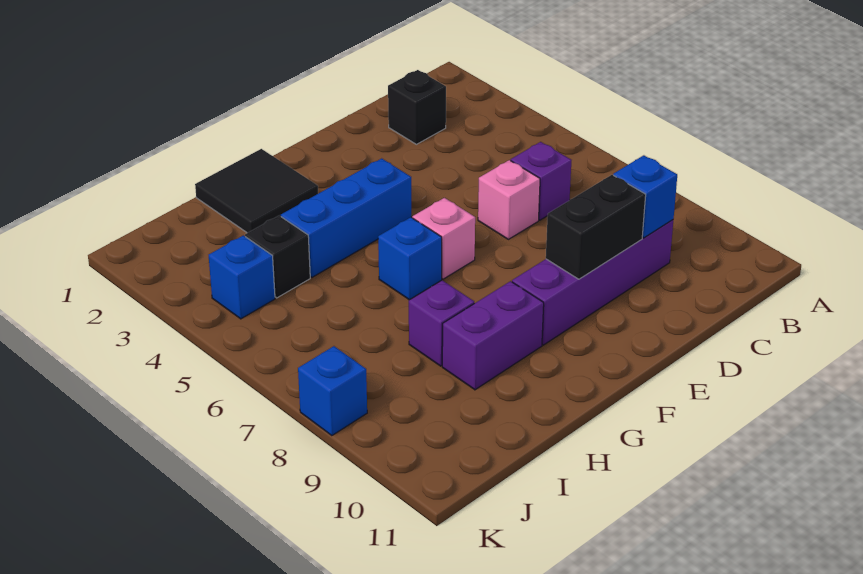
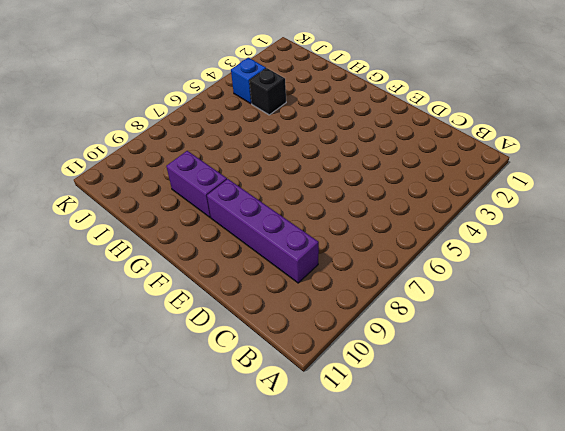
none -> black brick C2 level 1
none -> purple brick C6 level 1
none -> pink brick D6 level 1

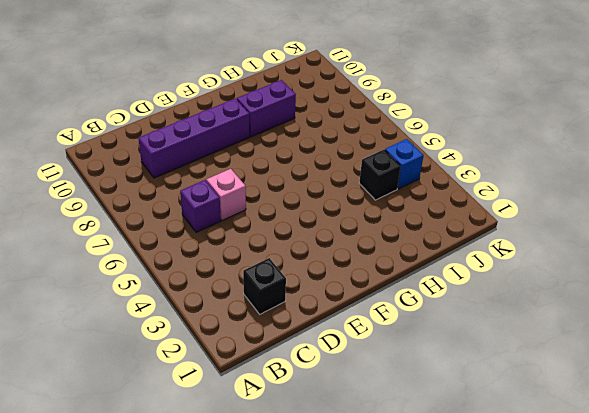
none -> blue brick F4:H4 level 1
none -> pink brick F6 level 1
none -> black tile G1:H2 level 1

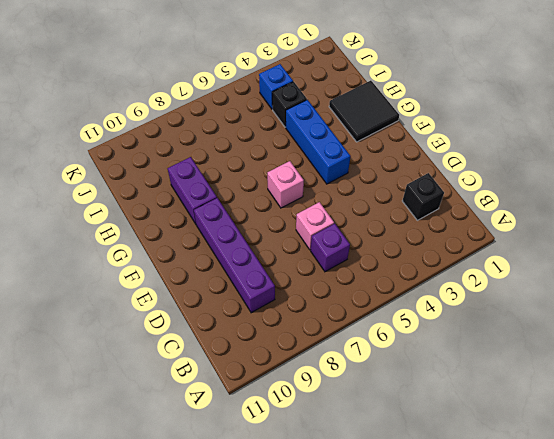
none -> blue brick G6 level 1
none -> purple brick H8 level 1
none -> blue brick K8 level 1

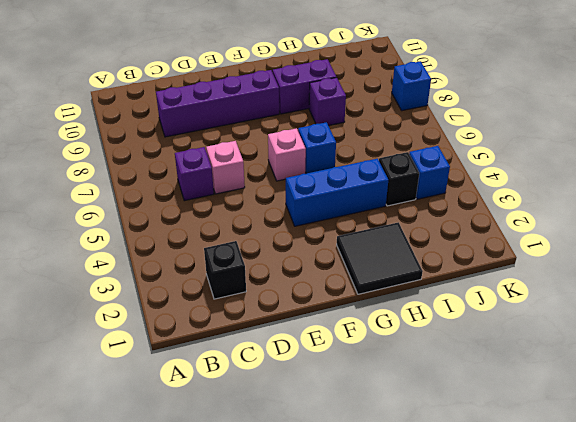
none -> blue brick C9 level 2
none -> black brick D9:E9 level 2

